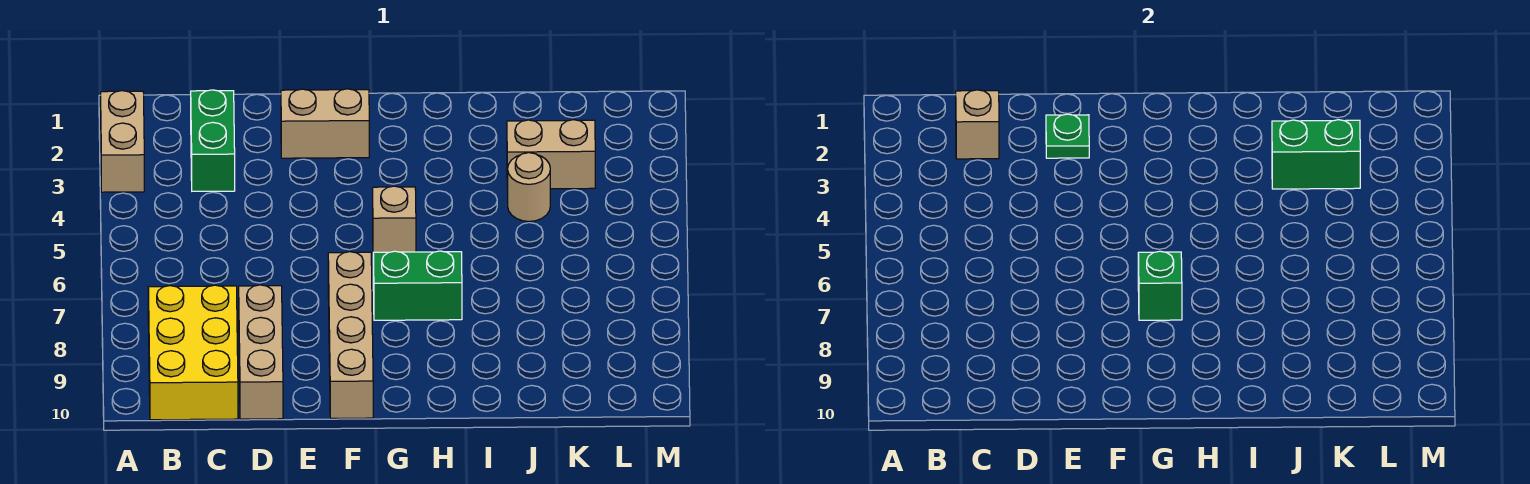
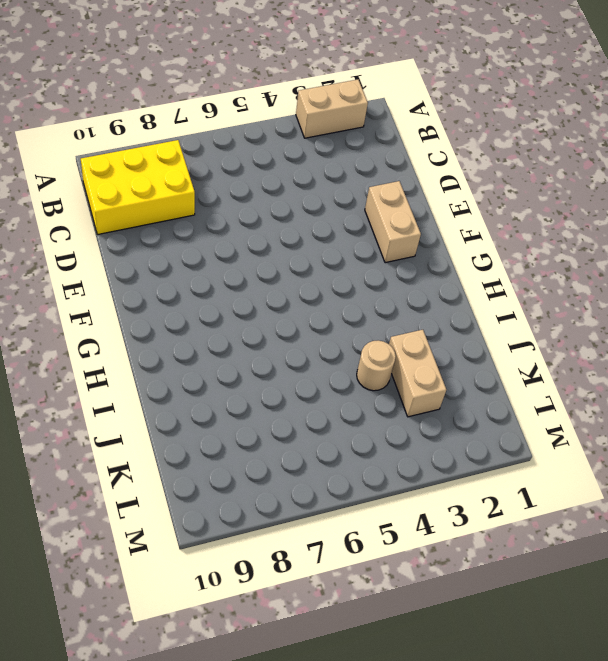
none -> green brick C2:C3 level 1
none -> tan brick D8:D10 level 1
none -> tan brick F7:F10 level 1

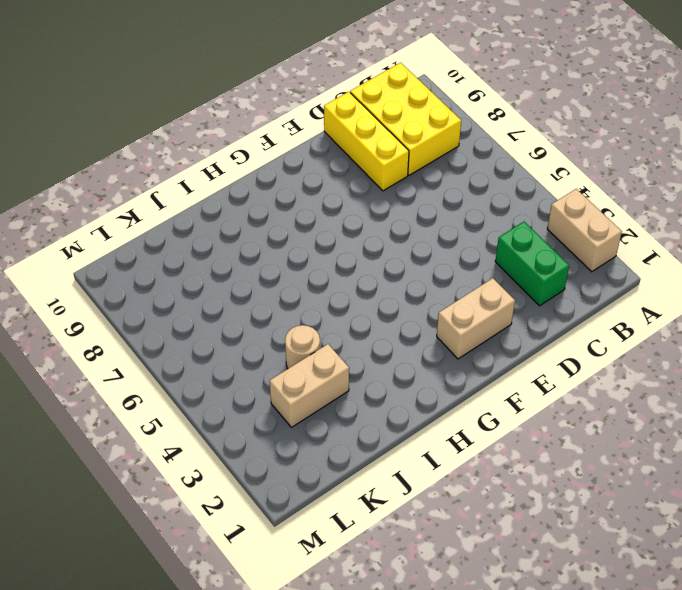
yellow brick D8:D10 level 1 -> tan brick D8:D10 level 1
none -> tan brick F7:F10 level 1
none -> tan brick G5 level 1
none -> green brick G7:H7 level 1

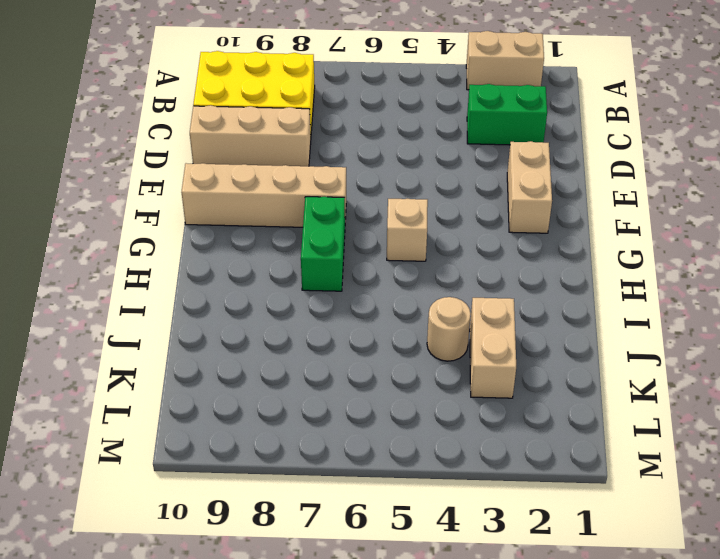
none -> tan brick C2 level 2
none -> green plate E2 level 2
none -> green brick G7 level 2

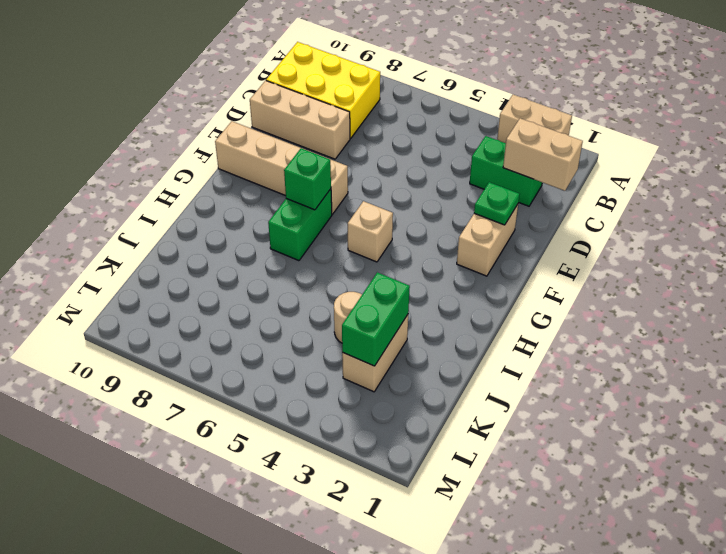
tan brick C1:C2 level 2 -> tan brick C2 level 2

